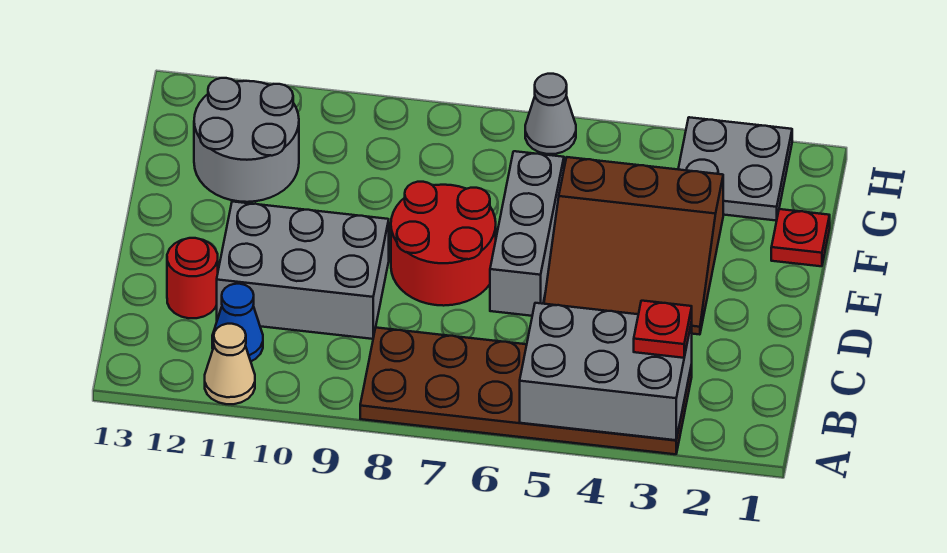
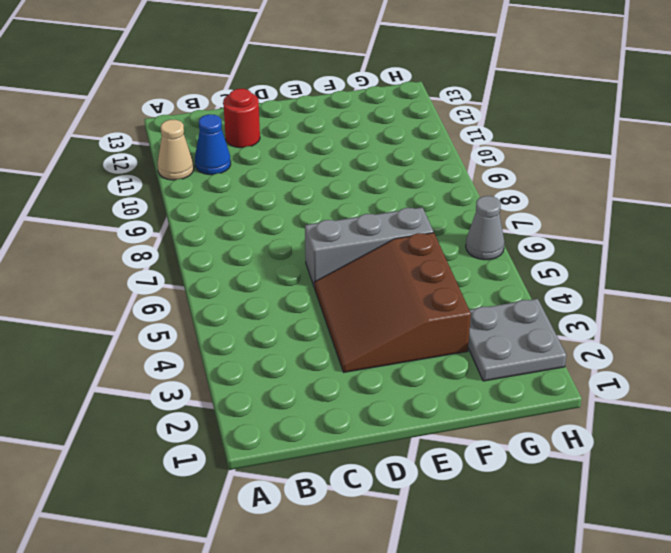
none -> brown plate A3:B8 level 1
none -> grey brick C9:D11 level 1
none -> red round brick D7:E8 level 1

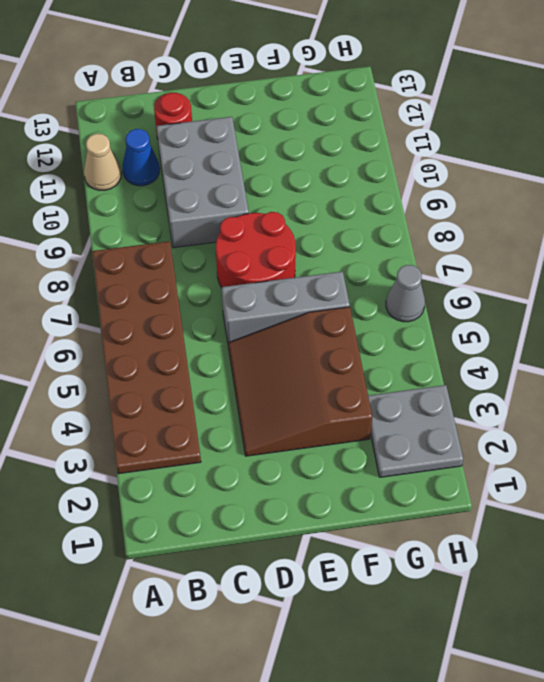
none -> red plate F1 level 1
none -> grey round brick F11:G12 level 1
none -> grey brick A3:B5 level 2

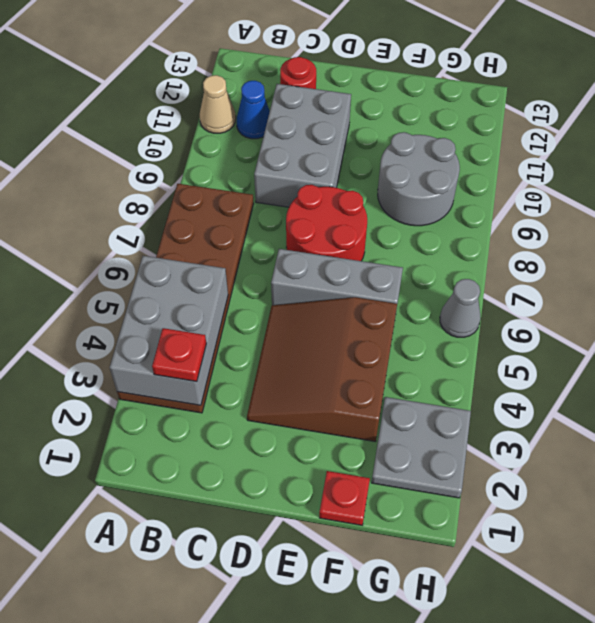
grey round brick F9:G10 level 1 -> grey round brick F11:G12 level 1

